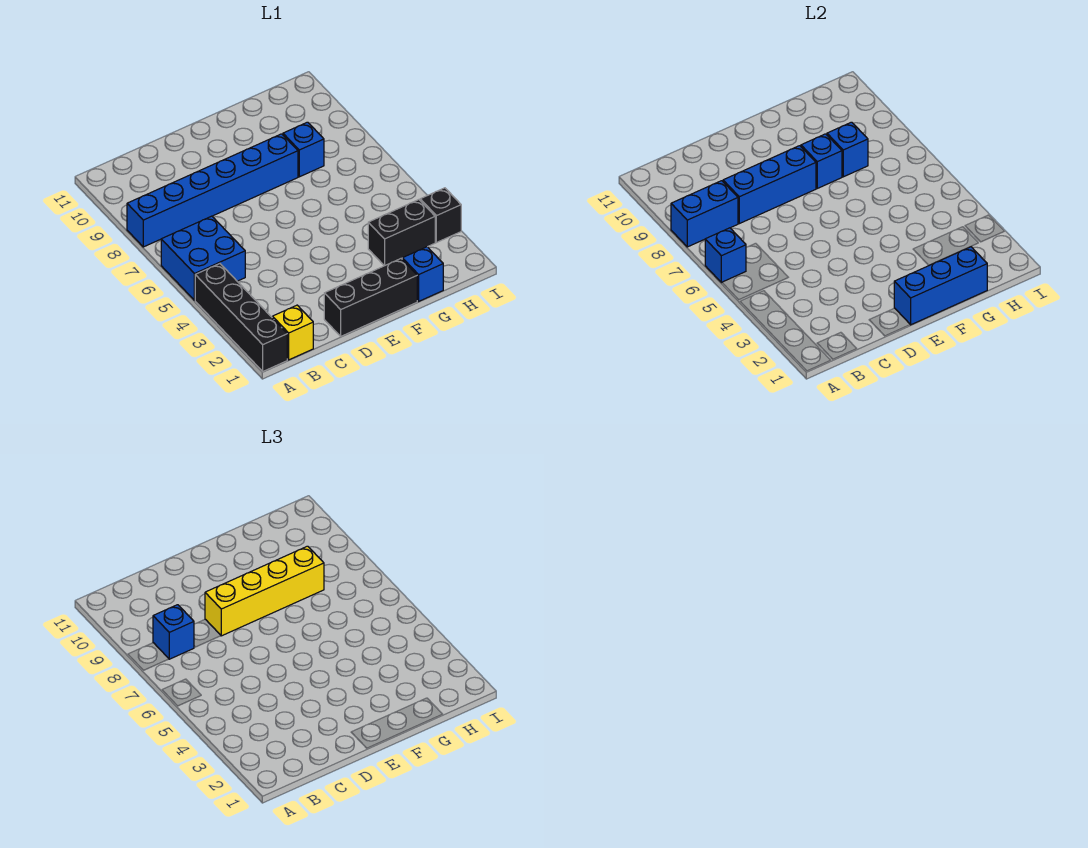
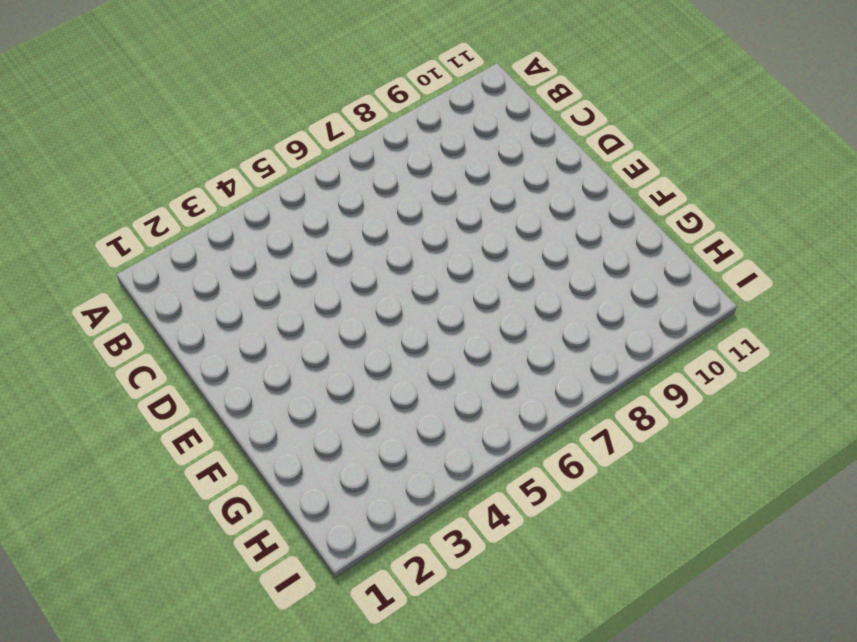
none -> black brick A1:A4 level 1
none -> blue brick A5:B6 level 1
none -> blue brick A8:F8 level 1

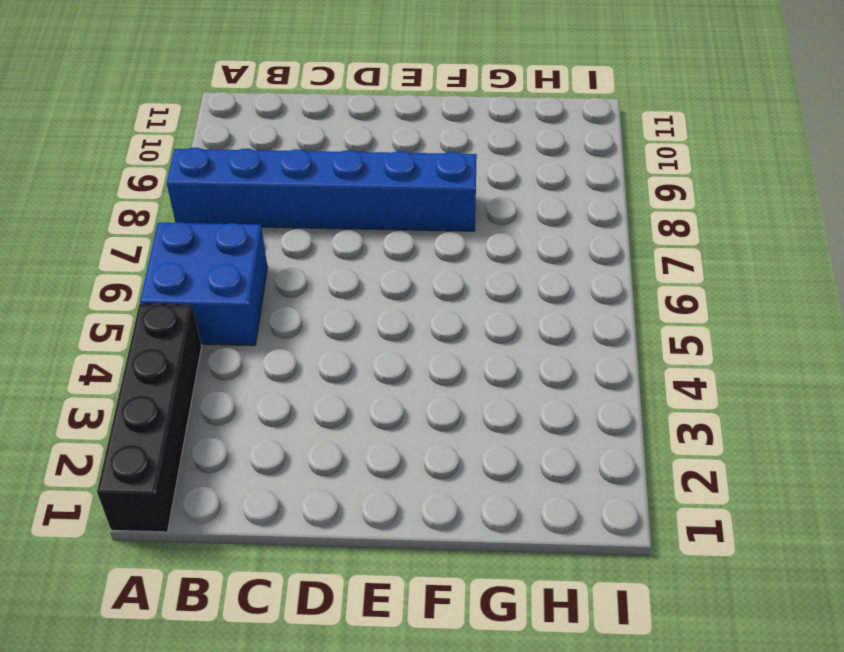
none -> yellow brick B1 level 1
none -> black brick D1:F1 level 1
none -> blue brick G1 level 1

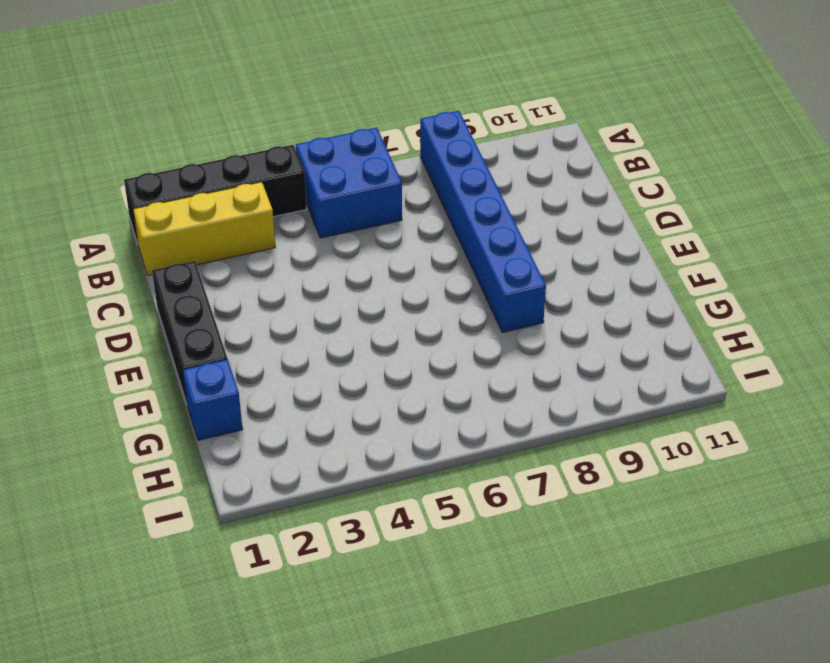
yellow brick B1:B3 level 1 -> yellow brick B1 level 1
none -> black brick G3:H3 level 1
none -> blue brick G8 level 1
none -> black brick I3 level 1

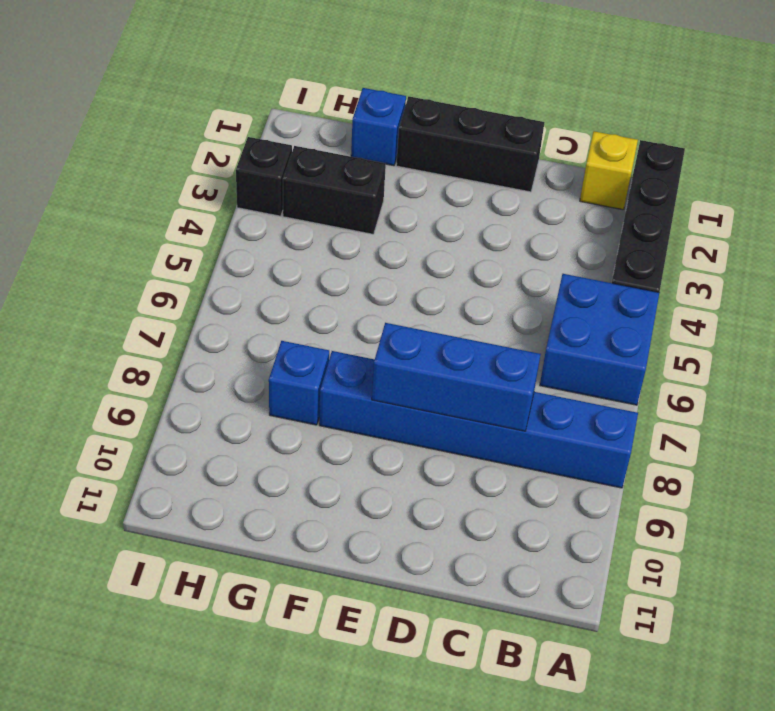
none -> blue brick A6 level 2
none -> blue brick A8:B8 level 2
none -> blue brick E1:G1 level 2

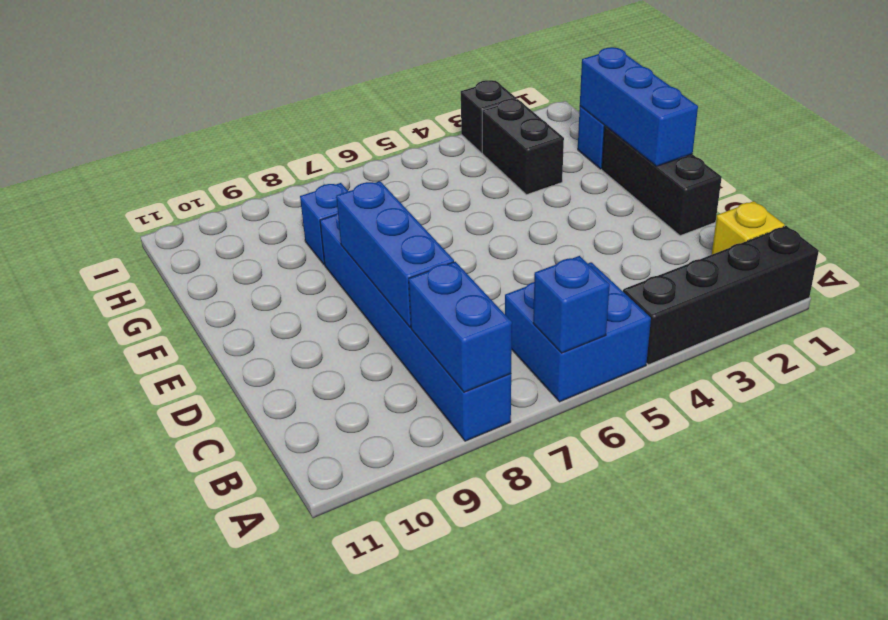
none -> blue brick F8 level 2
none -> blue brick G8 level 2
none -> blue brick B8 level 3

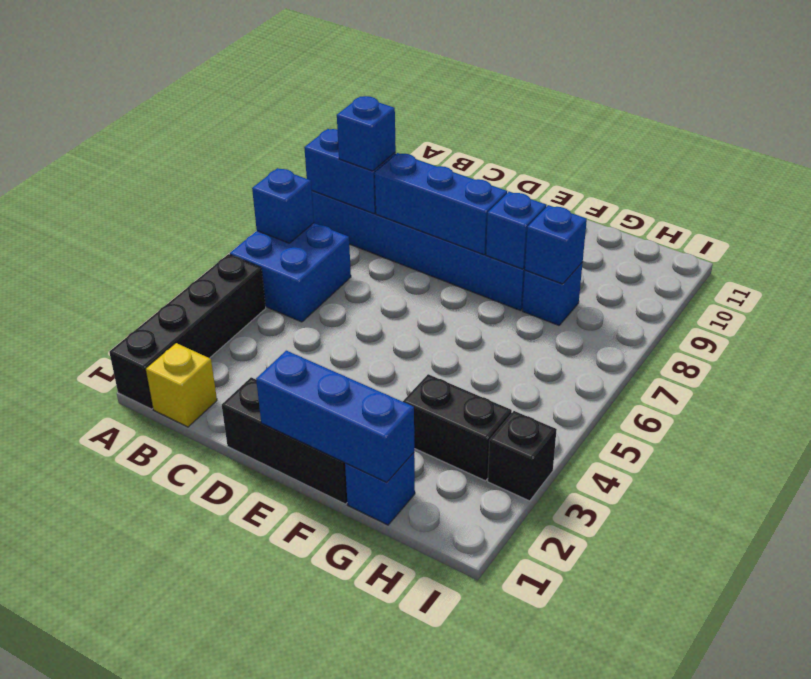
none -> yellow brick D8:G8 level 3

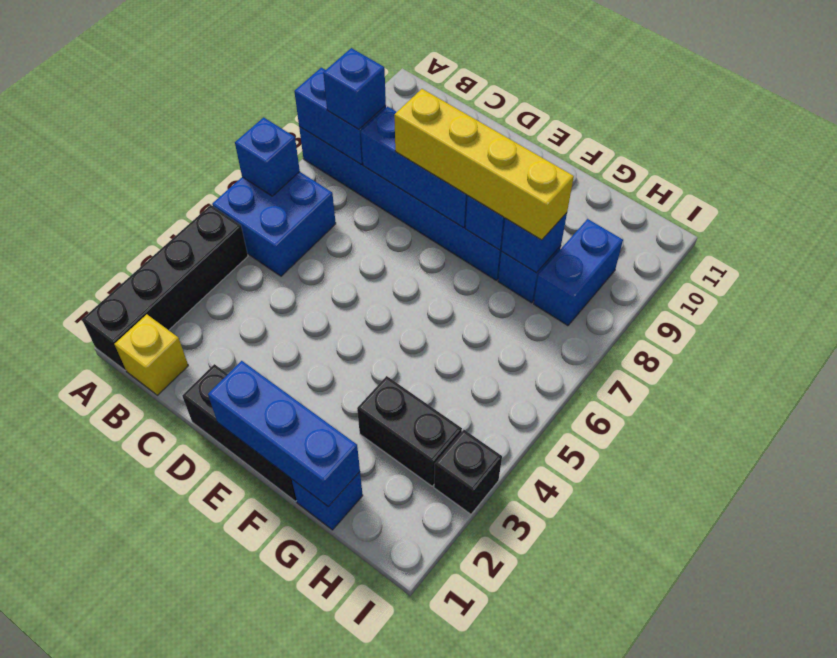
blue brick H8:H9 level 1 -> none

